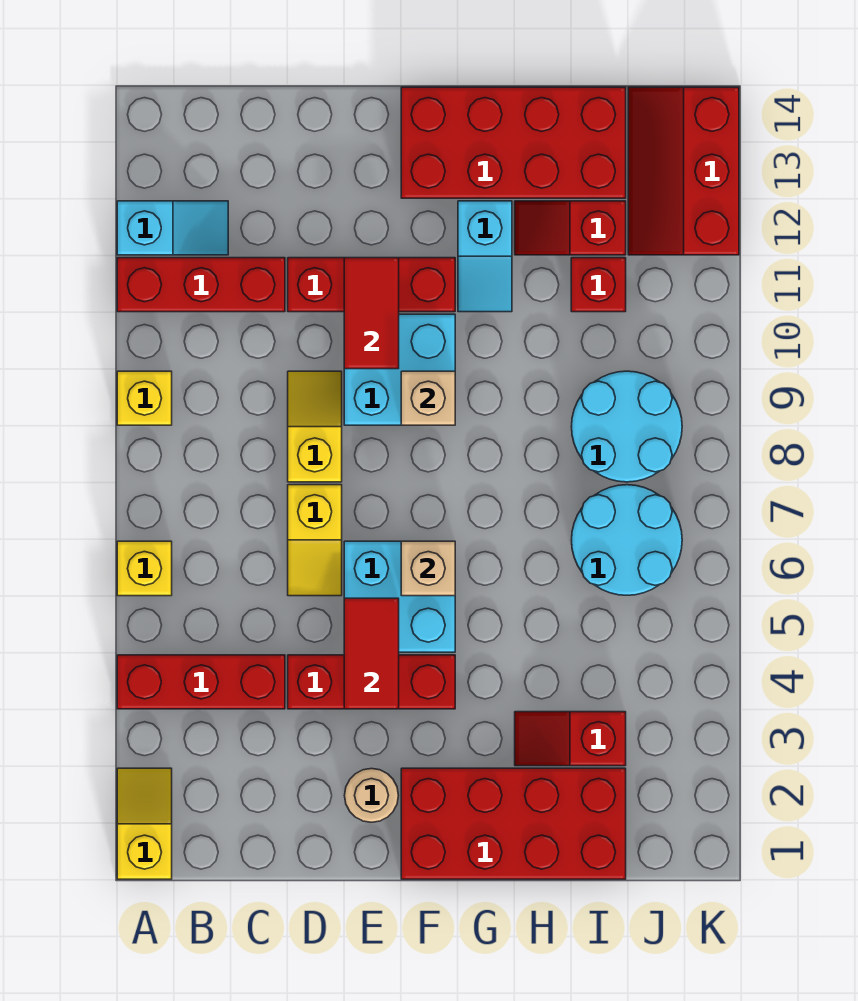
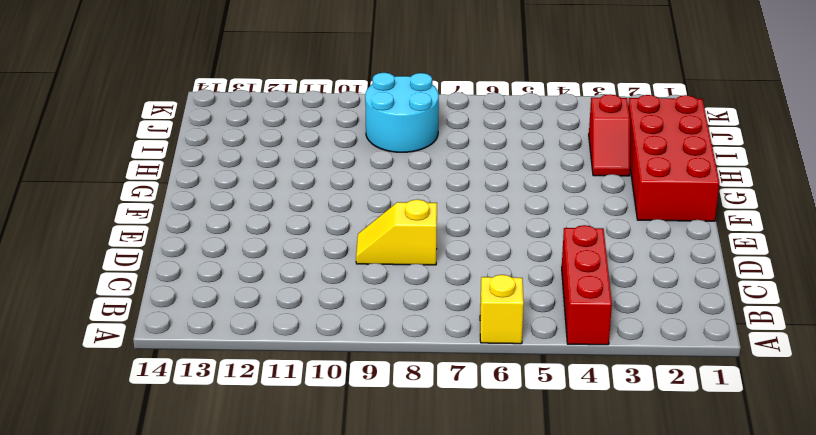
none -> yellow slope A1:A2 level 1 top 1
none -> yellow brick A9 level 1
none -> red brick A11:C11 level 1

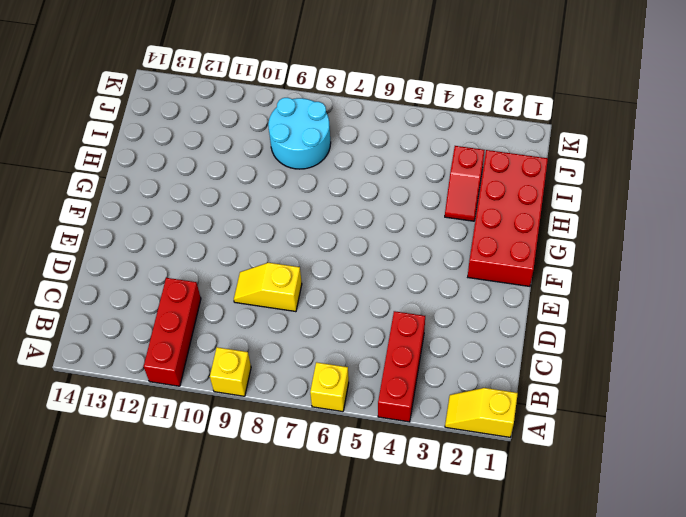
none -> cyan slope A12:B12 level 1 top A
none -> red brick D4:F4 level 1
none -> yellow slope D6:D7 level 1 top 7

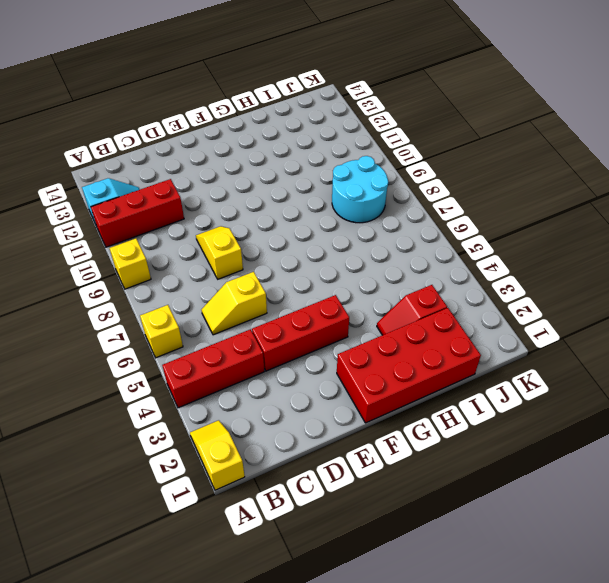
yellow slope C6:D6 level 1 top D -> yellow slope D6:D7 level 1 top 7
none -> red brick D11:F11 level 1
none -> tan round brick E2 level 1
none -> cyan brick E5:F6 level 1

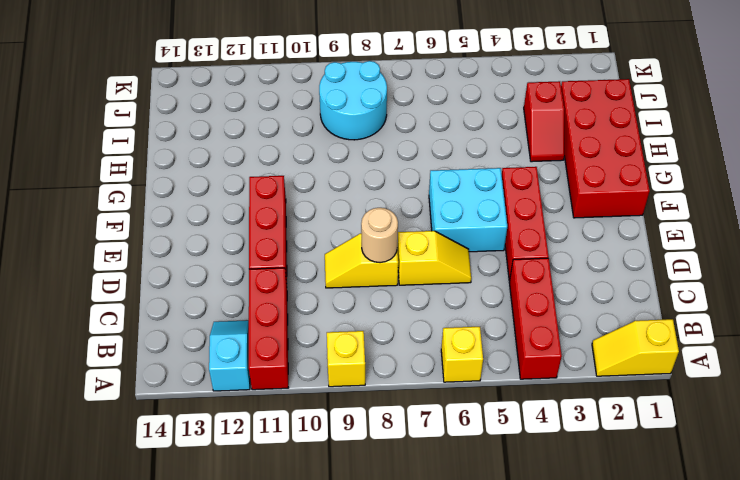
tan round brick D8 level 2 -> tan round brick E2 level 1
none -> cyan brick E9:F10 level 1
none -> red brick F13:I14 level 1
none -> cyan slope G11:G12 level 1 top 12

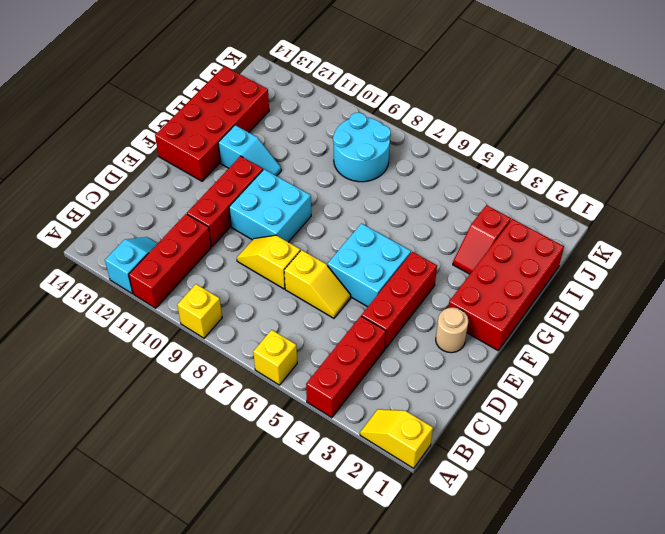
none -> red slope H12:I12 level 1 top I
none -> cyan round brick I6:J7 level 1
none -> red brick I11 level 1

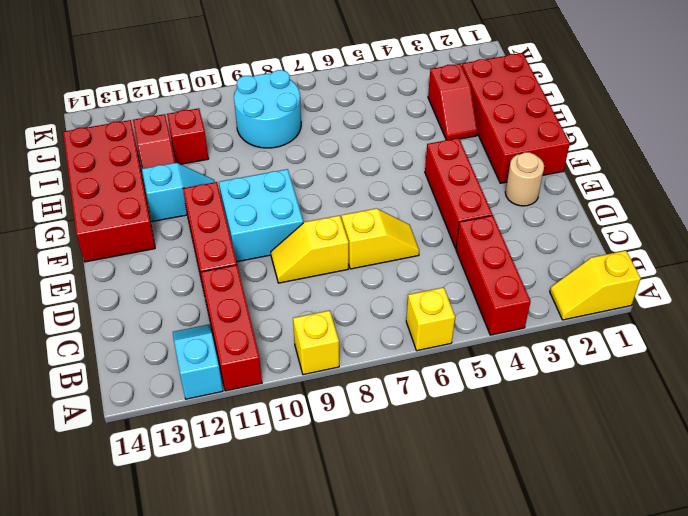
none -> cyan brick E5:F6 level 1
none -> cyan round brick I6:J7 level 1
none -> red slope J12:K14 level 1 top K

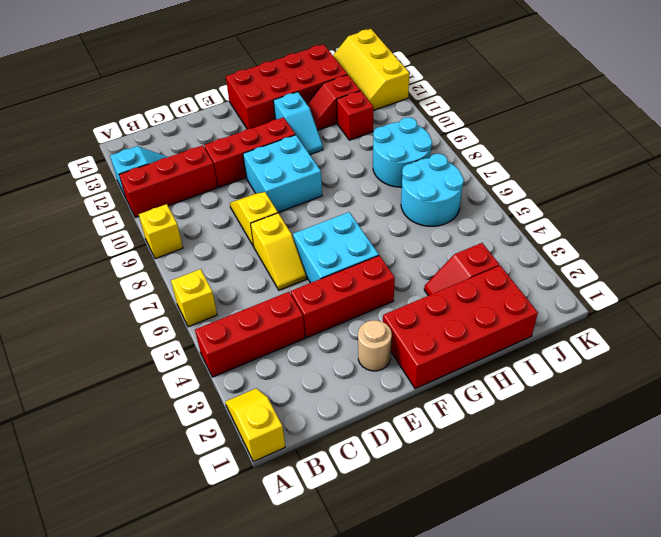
yellow slope J12:K14 level 1 top K -> red slope J12:K14 level 1 top K
none -> red tile E4:E5 level 2
none -> red tile E10:E11 level 2
none -> tan brick F6 level 2

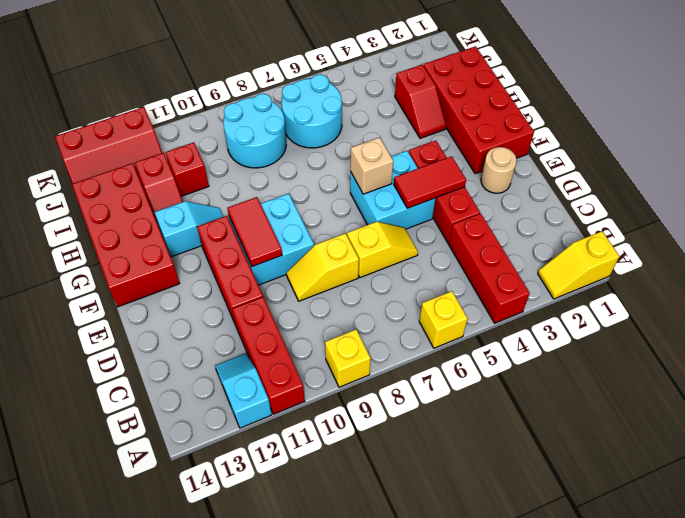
red tile E10:F10 level 2 -> red tile E10:E11 level 2
none -> tan brick F9 level 2

